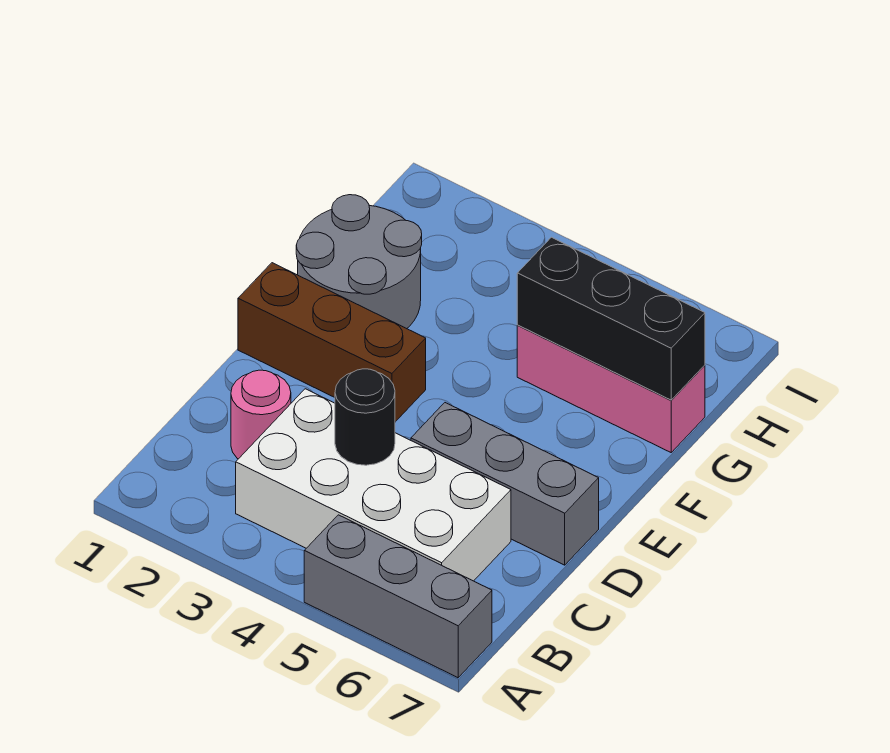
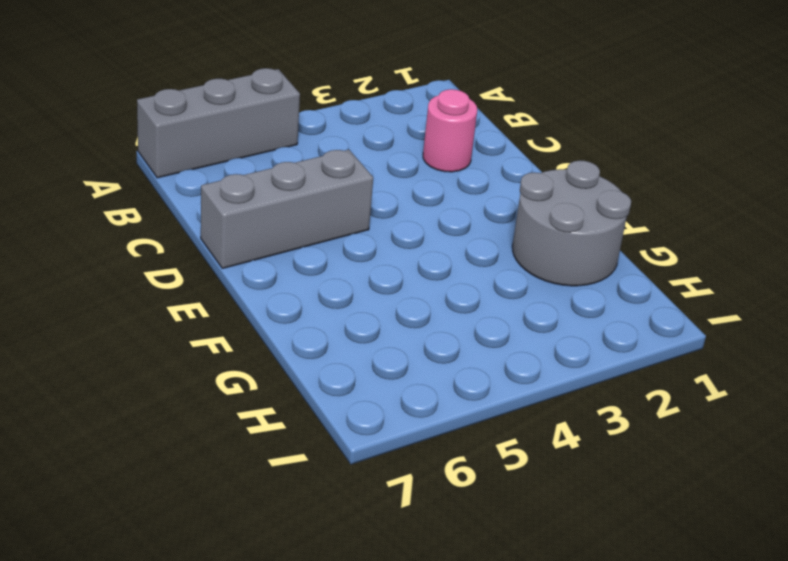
none -> white brick B3:C6 level 1
none -> brown brick E1:E3 level 1

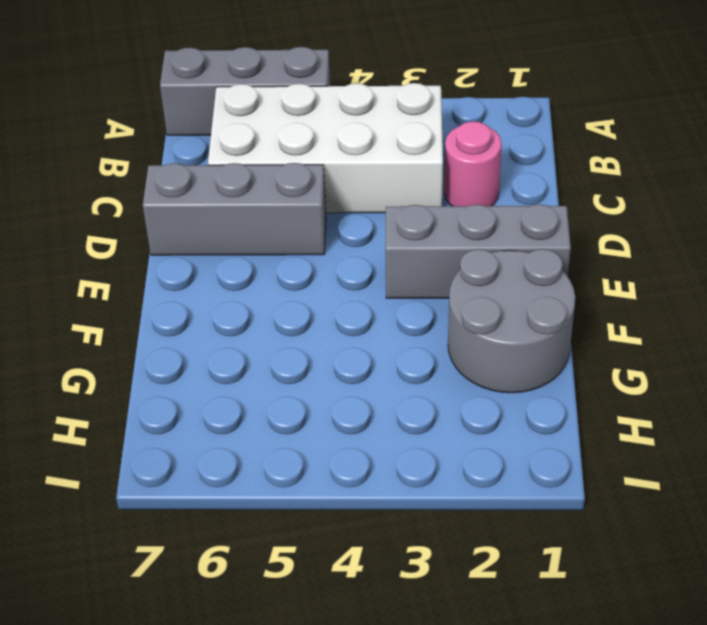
grey brick E1:E3 level 1 -> brown brick E1:E3 level 1
none -> pink brick G5:G7 level 1
none -> black round brick C4 level 2

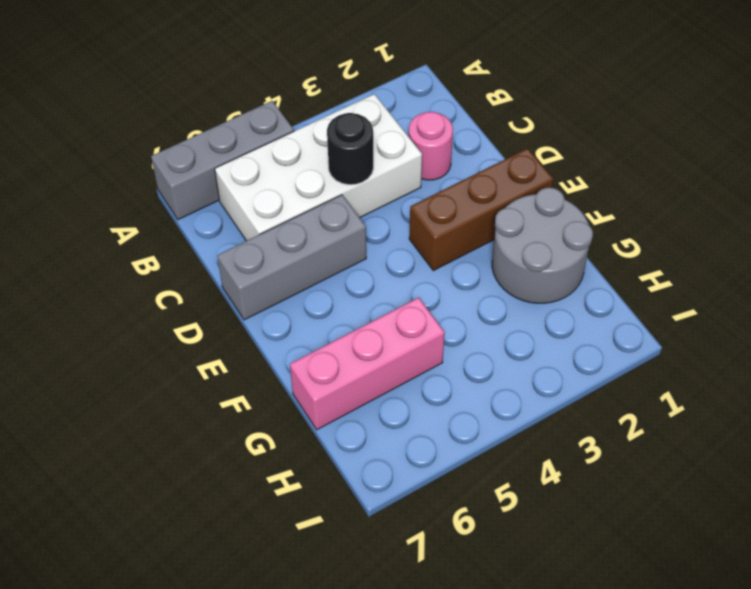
none -> black brick G5:G7 level 2

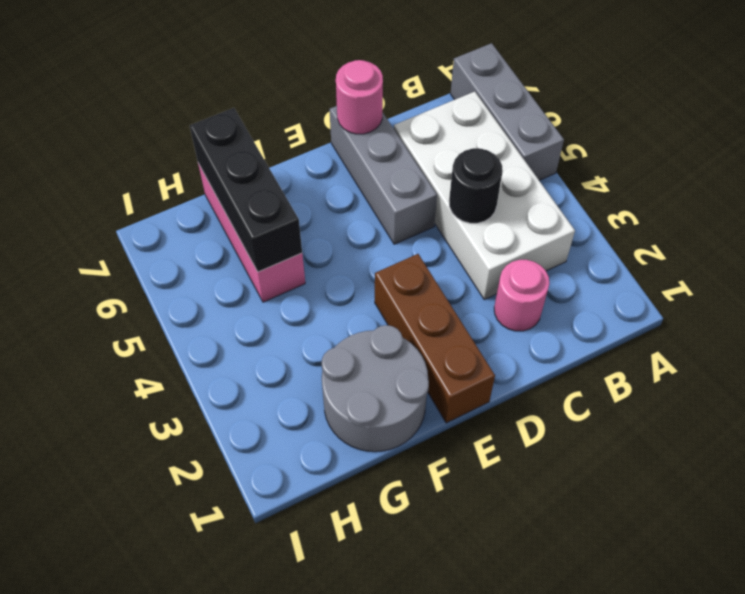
pink round brick D7 level 2 -> none

